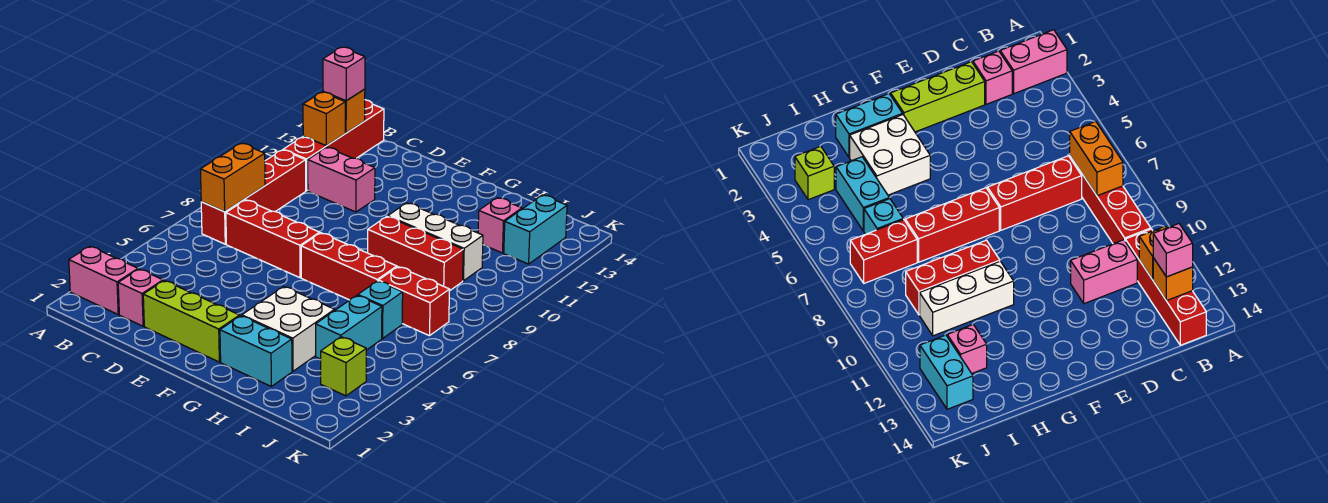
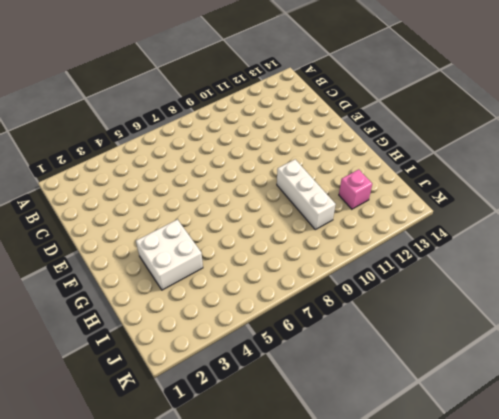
none -> pink brick A2:B2 level 1
none -> red brick B7:B10 level 1
none -> red brick B11:B14 level 1

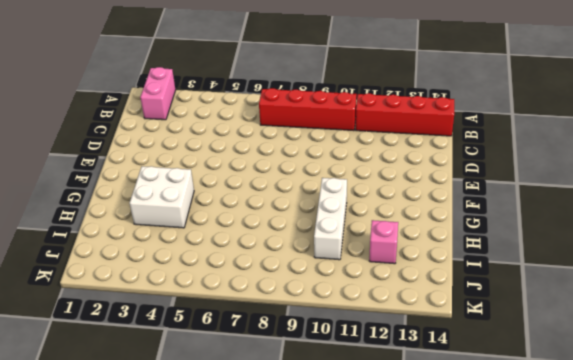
none -> pink brick C2 level 1
none -> red brick C7:E7 level 1
none -> pink brick C11:D11 level 1

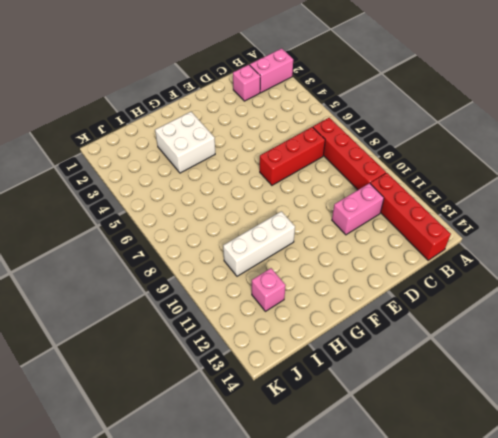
none -> lime brick D2:F2 level 1
none -> red brick F7:H7 level 1
none -> cyan brick G2:H2 level 1

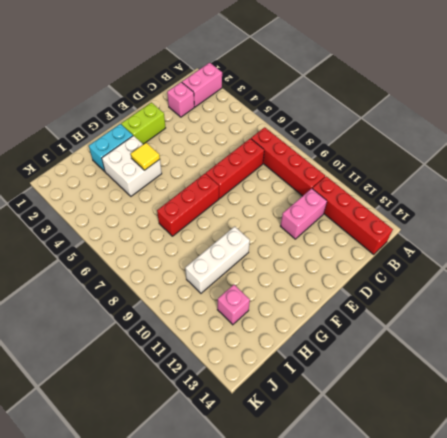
lime brick E2:F2 level 1 -> lime brick D2:F2 level 1
yellow tile G4 level 2 -> none
none -> red brick G9:I9 level 1
none -> cyan brick I4:I5 level 1
none -> cyan brick I6 level 1

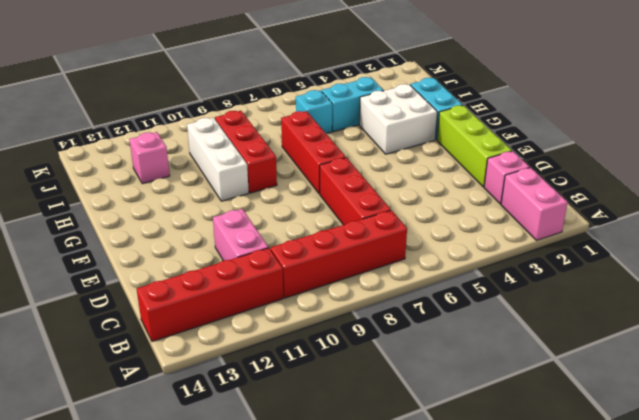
none -> red brick I7:J7 level 1
none -> lime brick J3 level 1
none -> cyan brick J12:J13 level 1

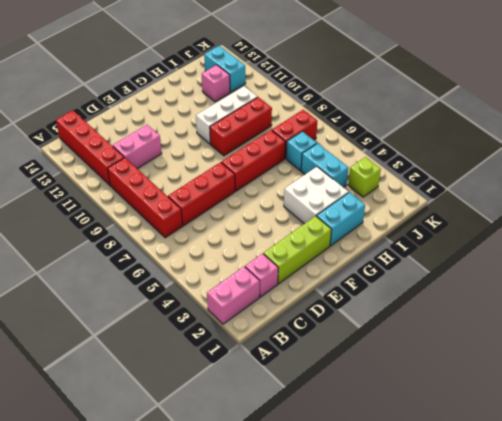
none -> orange brick B7:B8 level 2
none -> orange brick B12 level 2
none -> orange brick B13 level 2

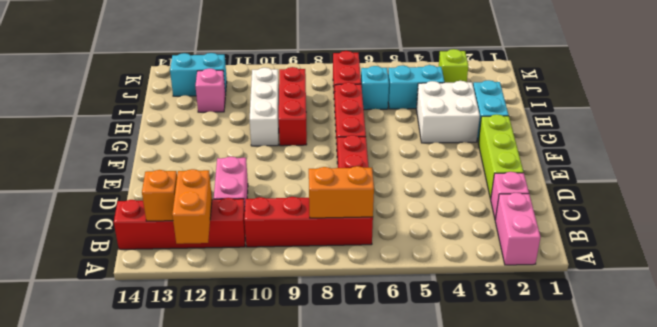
orange brick A12:B12 level 2 -> orange brick B12 level 2
none -> pink brick B13 level 3

